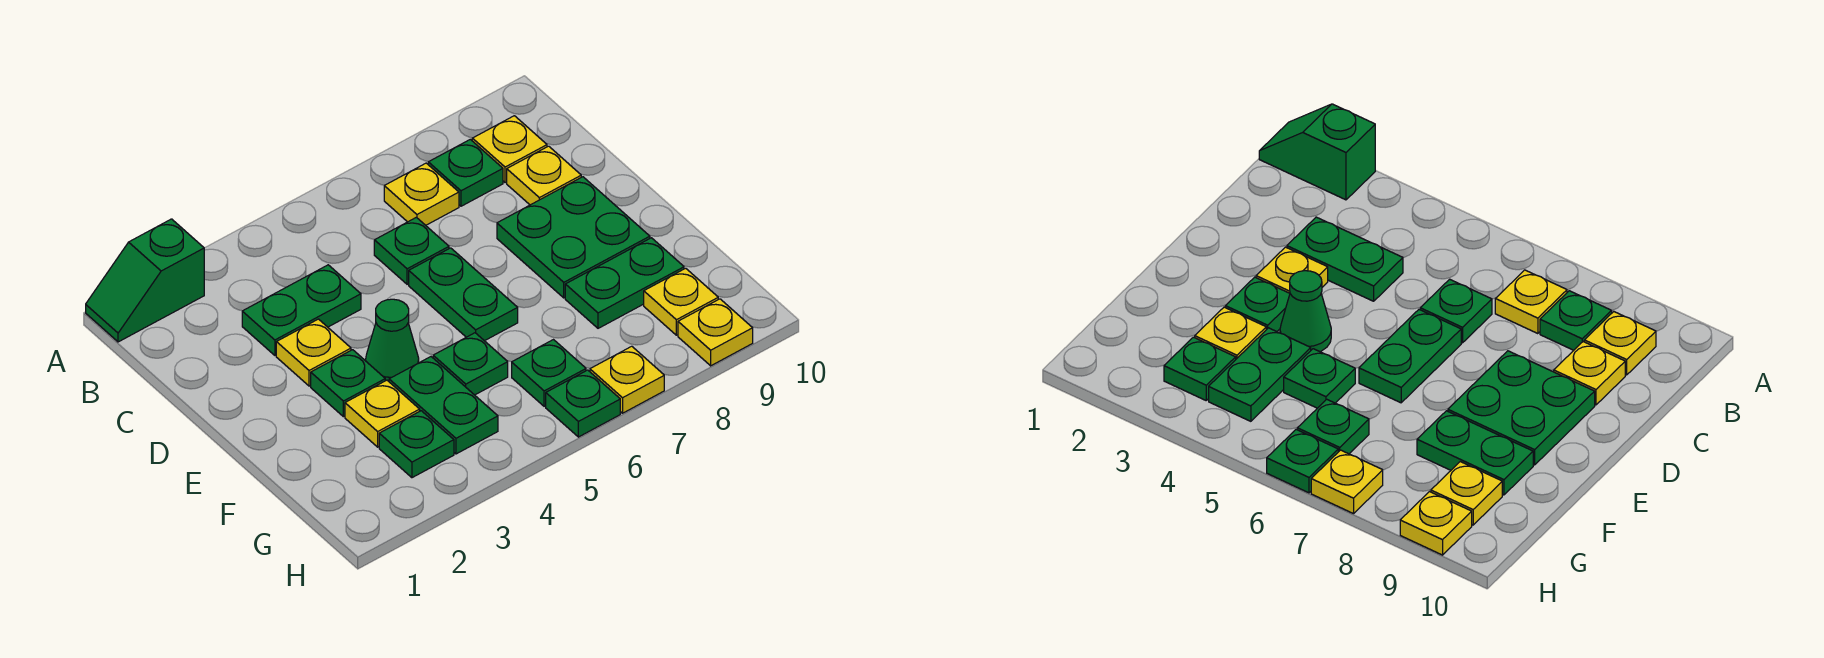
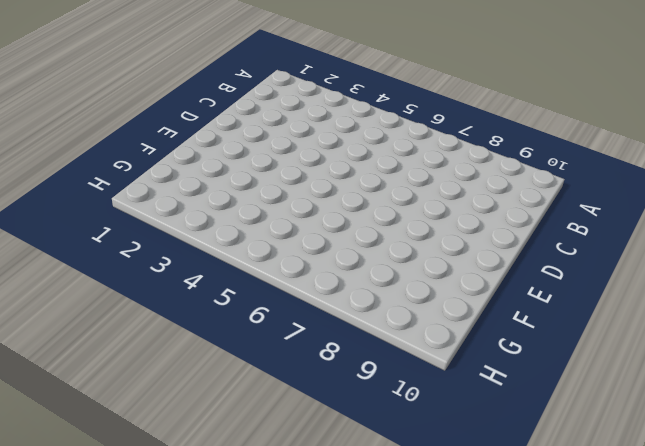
none -> green slope A1:A2 level 1 top 2
none -> yellow plate B7 level 1
none -> green plate B8 level 1

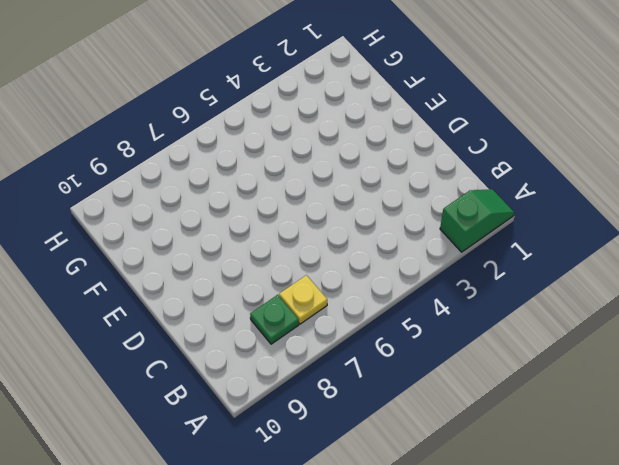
none -> yellow plate B9 level 1
none -> green plate C3:C4 level 1
none -> green plate C6 level 1

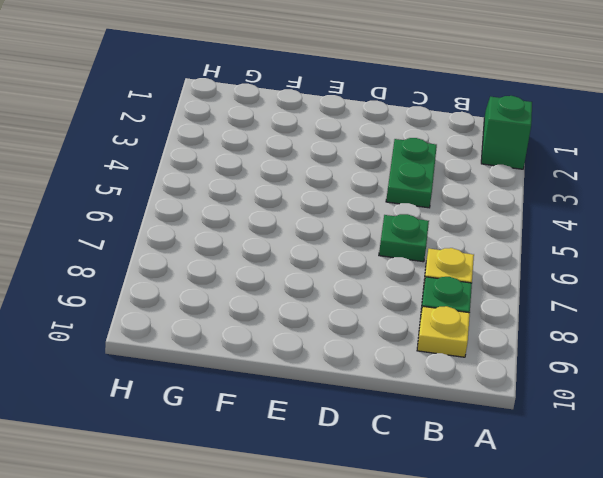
none -> yellow plate C9 level 1
none -> yellow plate D3 level 1
none -> green plate D6:E6 level 1

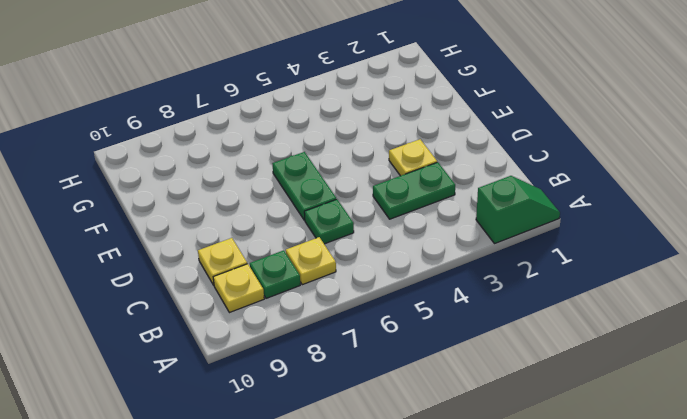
none -> green plate D8:E9 level 1
none -> green plate E3 level 1
none -> green cone E4 level 1

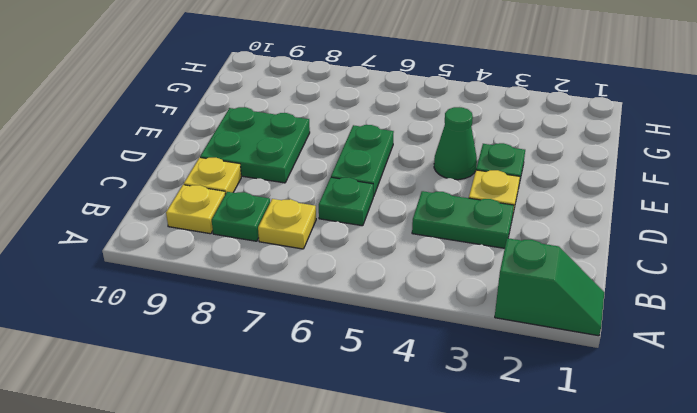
none -> yellow plate F3 level 1
none -> green plate F4:G4 level 1
none -> green plate F5 level 1

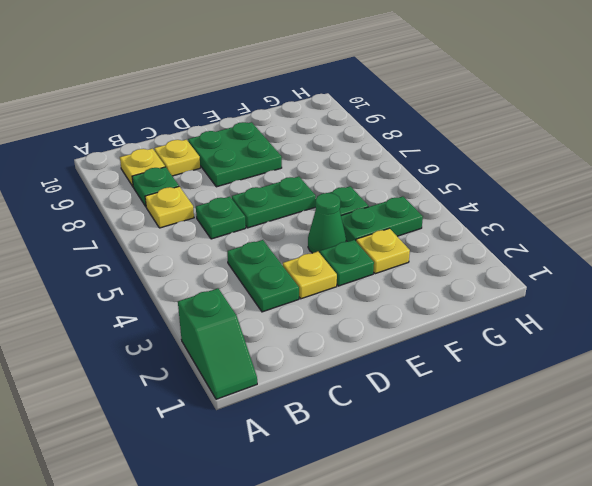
none -> green plate F8:F9 level 1
none -> green plate G3 level 1
none -> green plate G6 level 1

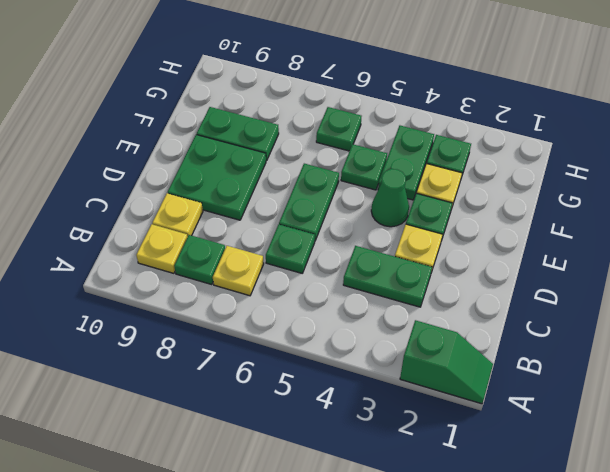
none -> yellow plate G9 level 1
none -> green plate H6 level 1
none -> yellow plate H7 level 1

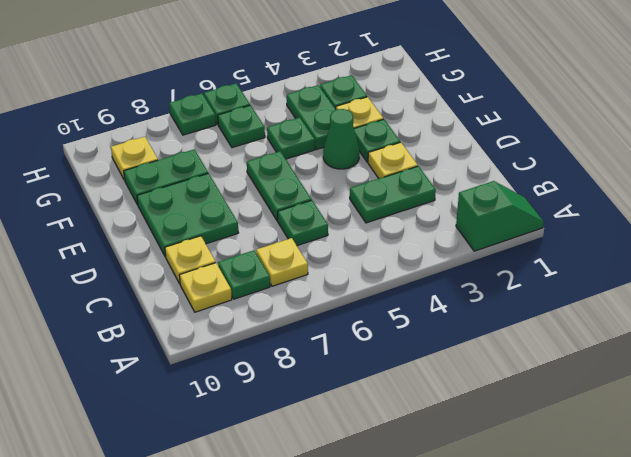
green plate H7 level 1 -> yellow plate H7 level 1
none -> yellow plate H9 level 1

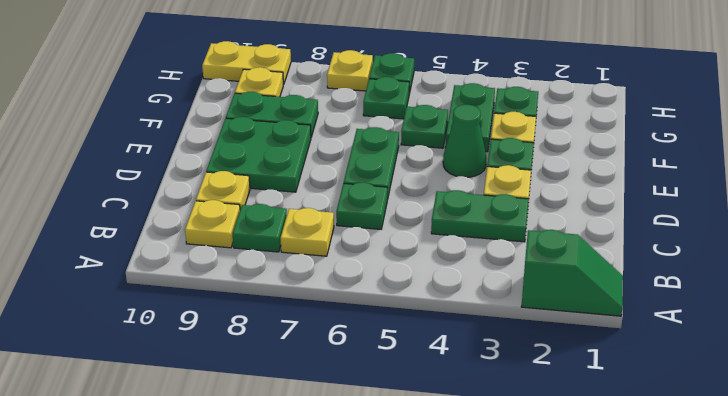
yellow plate H9:H10 level 1 -> yellow plate H9 level 1

